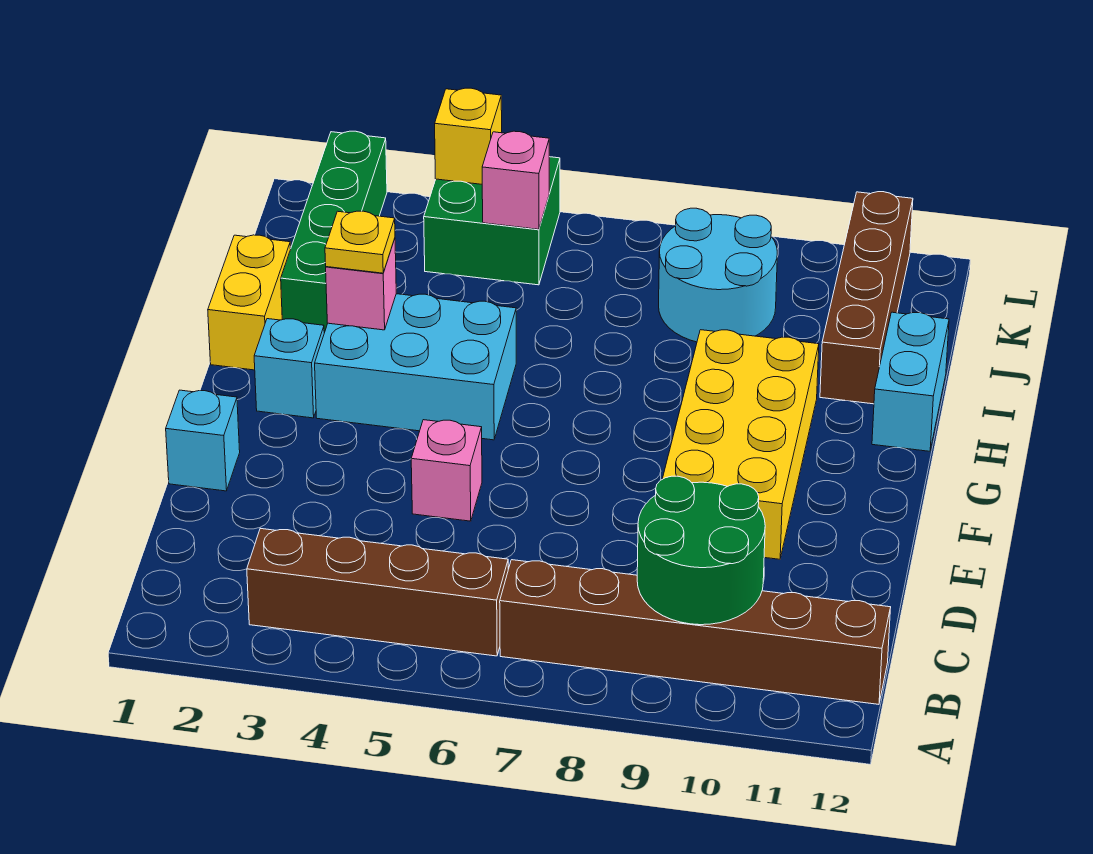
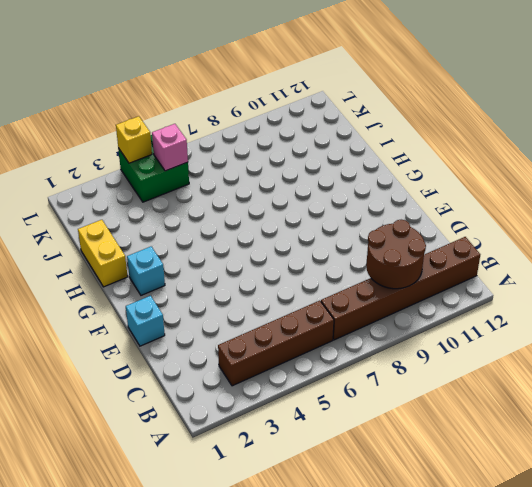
brown round brick B9:C10 level 2 -> green round brick B9:C10 level 2
none -> pink brick E5 level 1
none -> yellow brick E9:H10 level 1
none -> cyan brick G3:H5 level 1

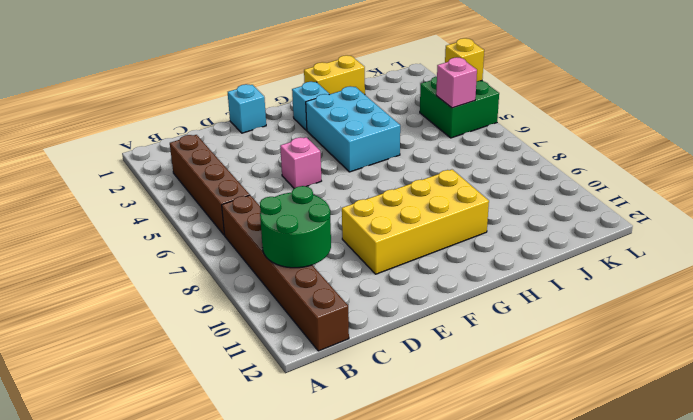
none -> cyan brick H12:I12 level 1
none -> green brick I2:L2 level 1
none -> brown brick I11:L11 level 1

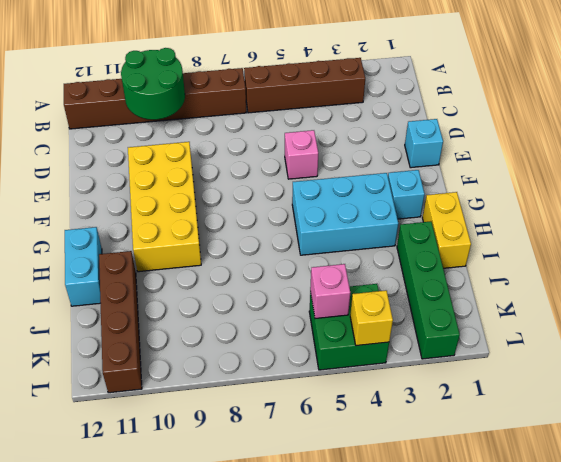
none -> cyan round brick J8:K9 level 1
none -> pink brick H3 level 2
none -> yellow plate H3 level 3

